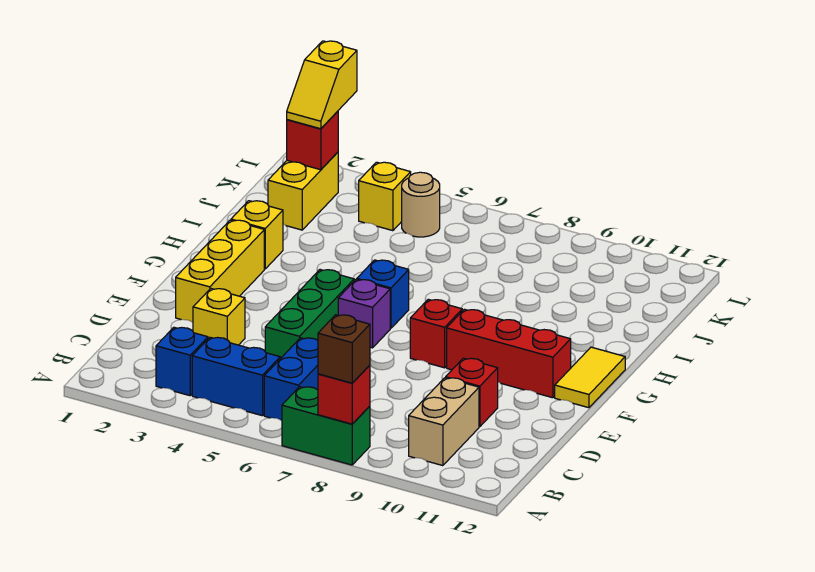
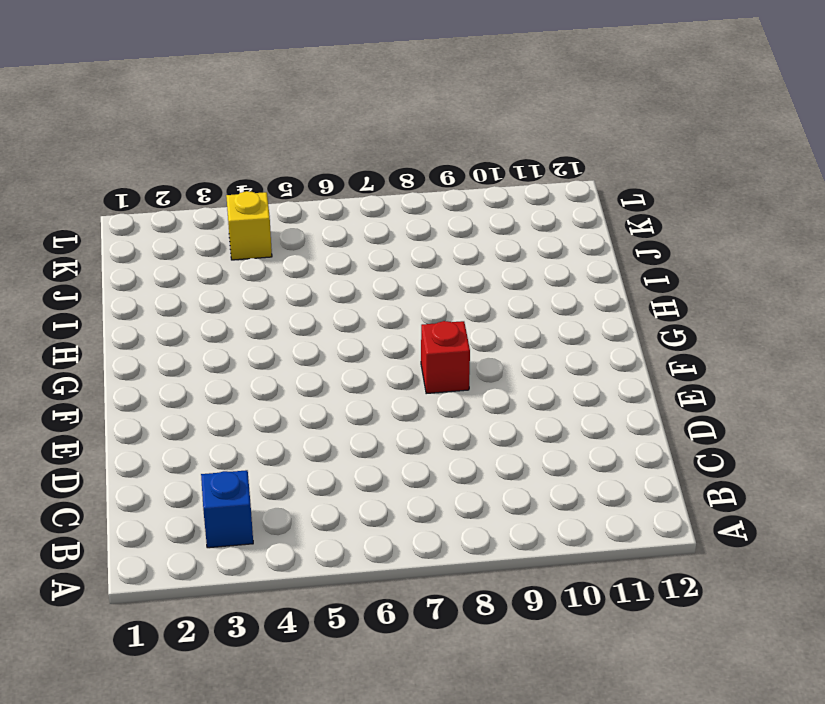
none -> green brick A7:A8 level 1
none -> blue brick B4:B5 level 1
none -> blue brick B6:C6 level 1

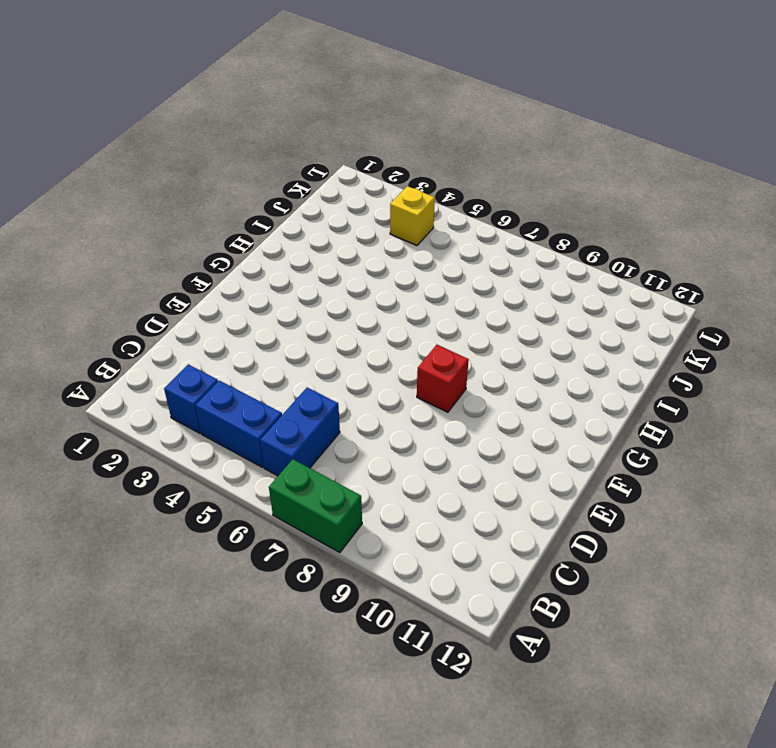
none -> tan brick B10:C10 level 1
none -> yellow brick D3 level 1
none -> green brick D5:F5 level 1

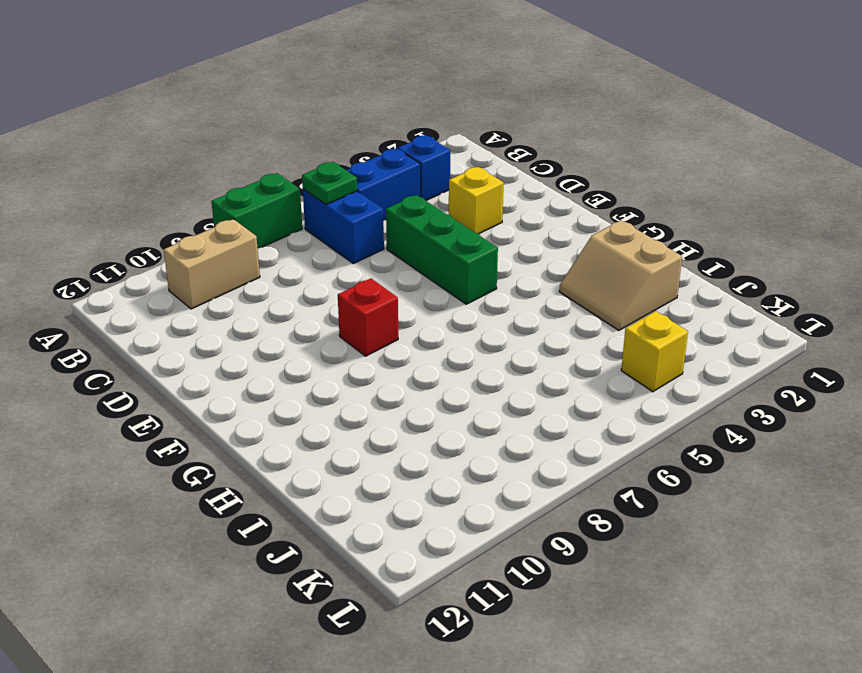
green plate B6 level 2 -> none
tan brick B9:B10 level 1 -> tan brick B10:C10 level 1
tan slope H2:I3 level 1 top 2 -> yellow brick H2 level 1
none -> red brick D10 level 1
none -> yellow brick E2:G2 level 1
none -> purple brick F6 level 1

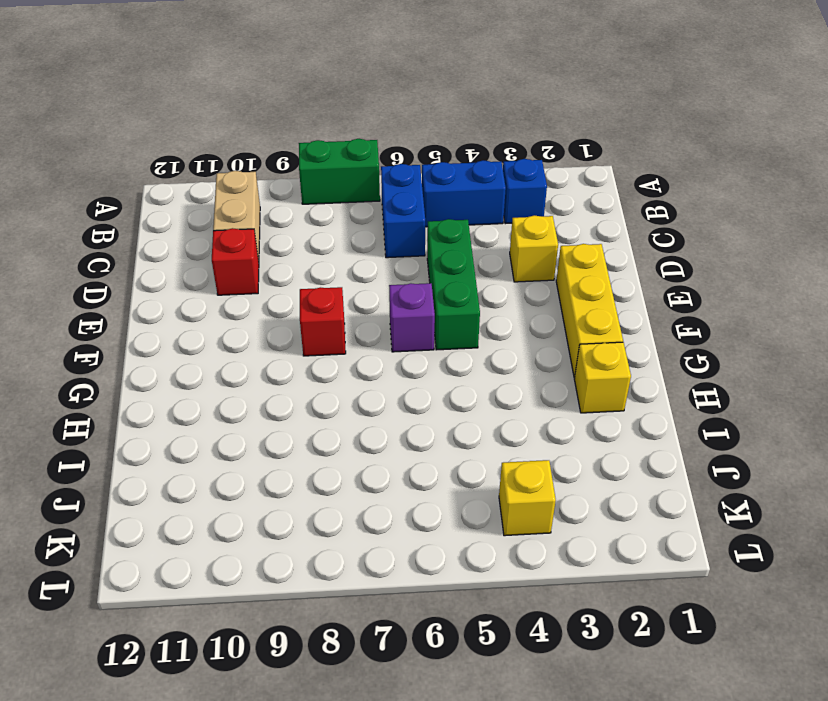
none -> red brick F9:F11 level 1
none -> yellow tile F12:G12 level 1
none -> blue brick G6 level 1

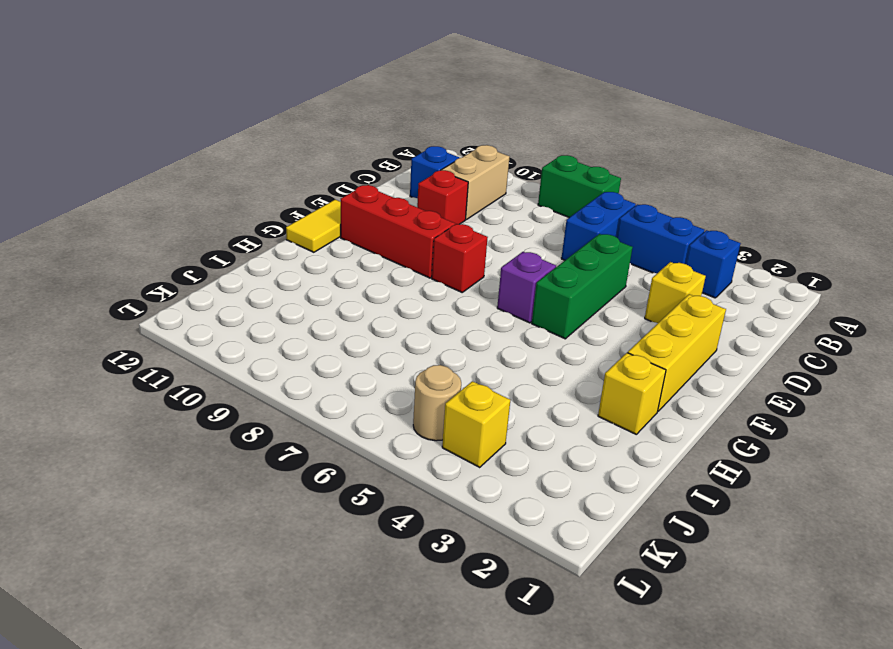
blue brick C11 level 1 -> blue brick G6 level 1
none -> yellow brick J2:K2 level 1
none -> red brick A8 level 2
none -> red brick K2 level 2

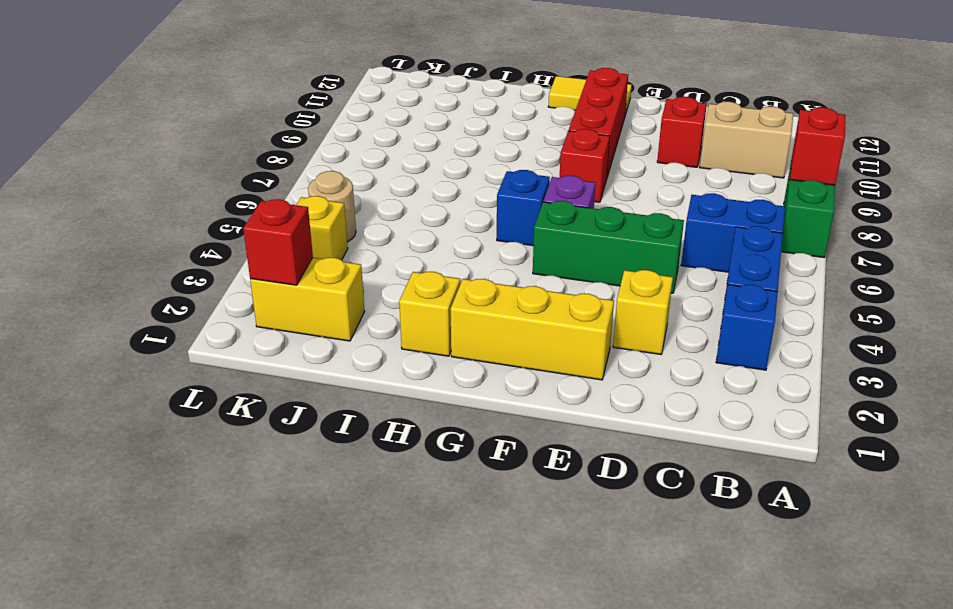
none -> brown brick A8 level 3
none -> yellow slope K2:L2 level 3 top L

